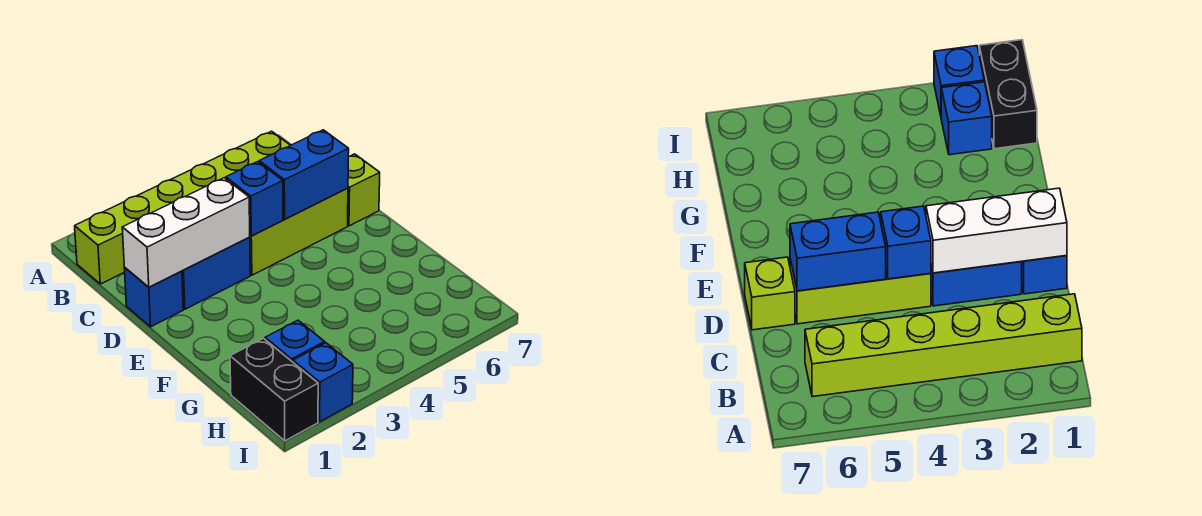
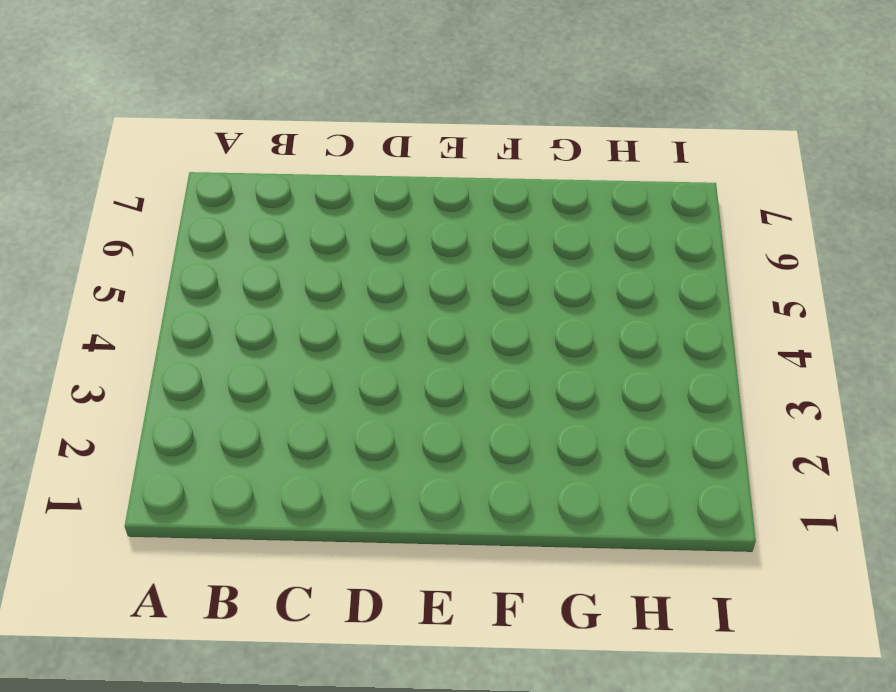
none -> lime brick B1:B6 level 1
none -> blue brick D1 level 1

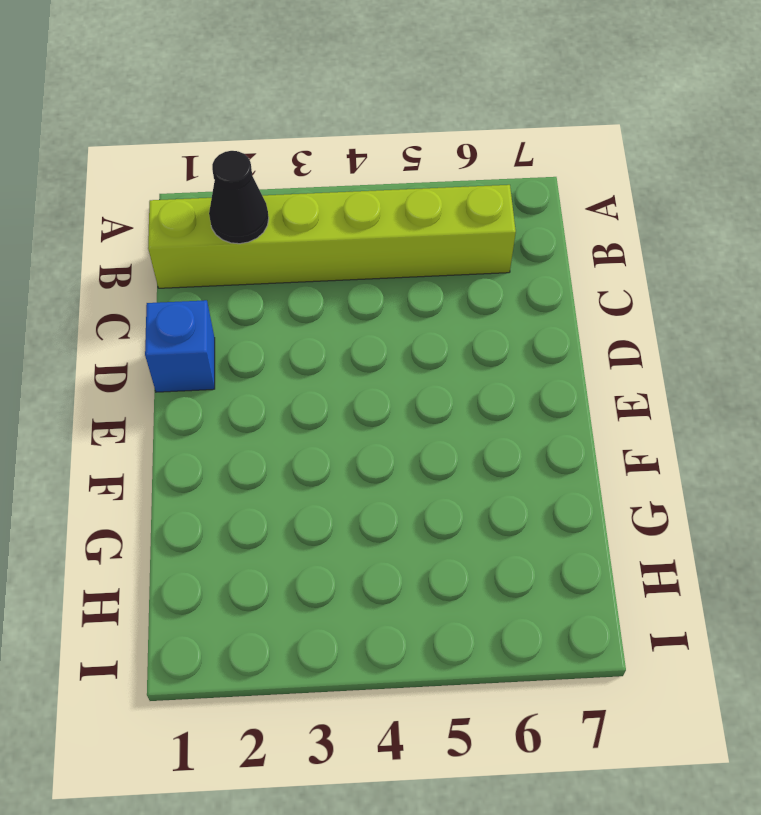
black cone B2 level 2 -> none
none -> blue brick D2:D3 level 1
none -> lime brick D4:D6 level 1

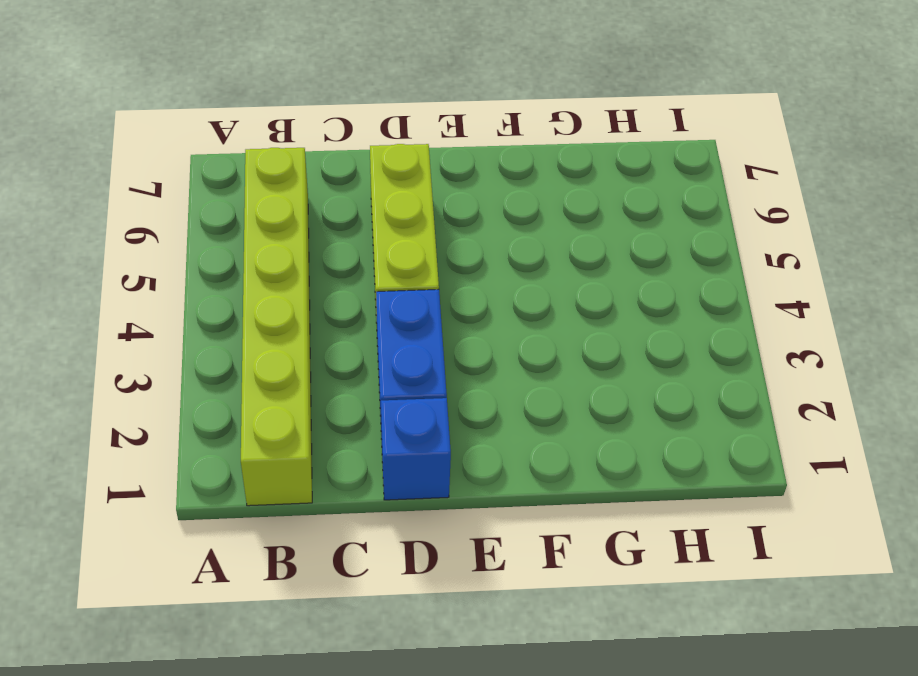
none -> lime brick D7 level 1
none -> black brick H1:I1 level 1

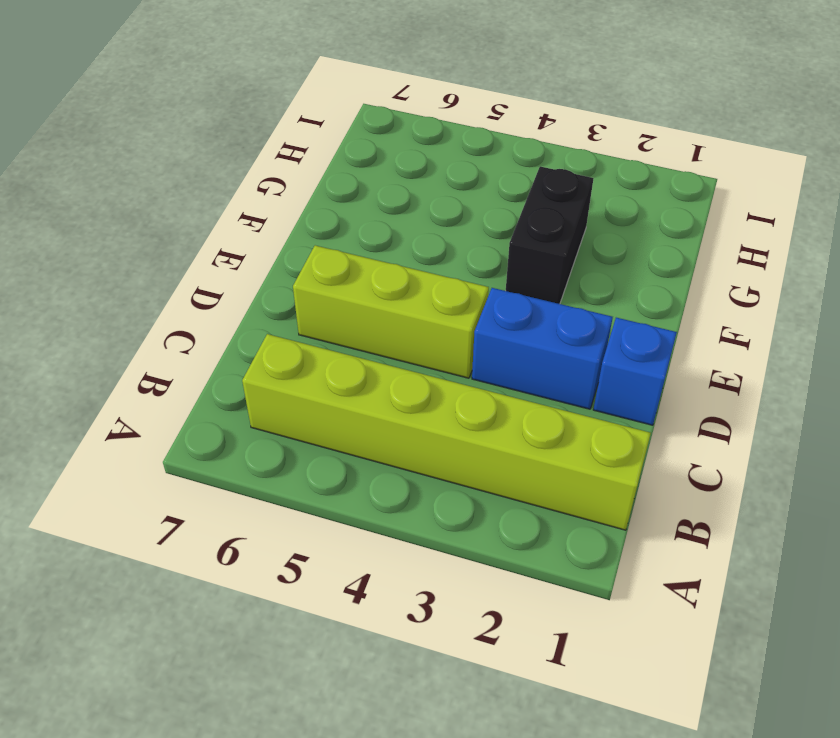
black brick F3:G3 level 1 -> black brick H1:I1 level 1
none -> lime brick D7 level 1
none -> blue brick H2 level 1

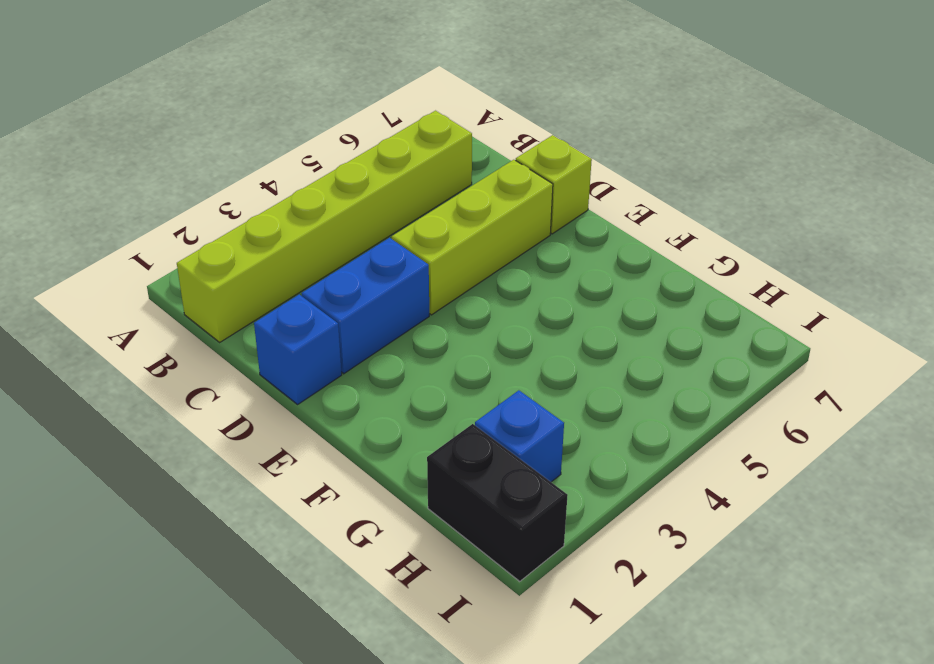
none -> blue brick I2 level 1
none -> white brick D1:D3 level 2

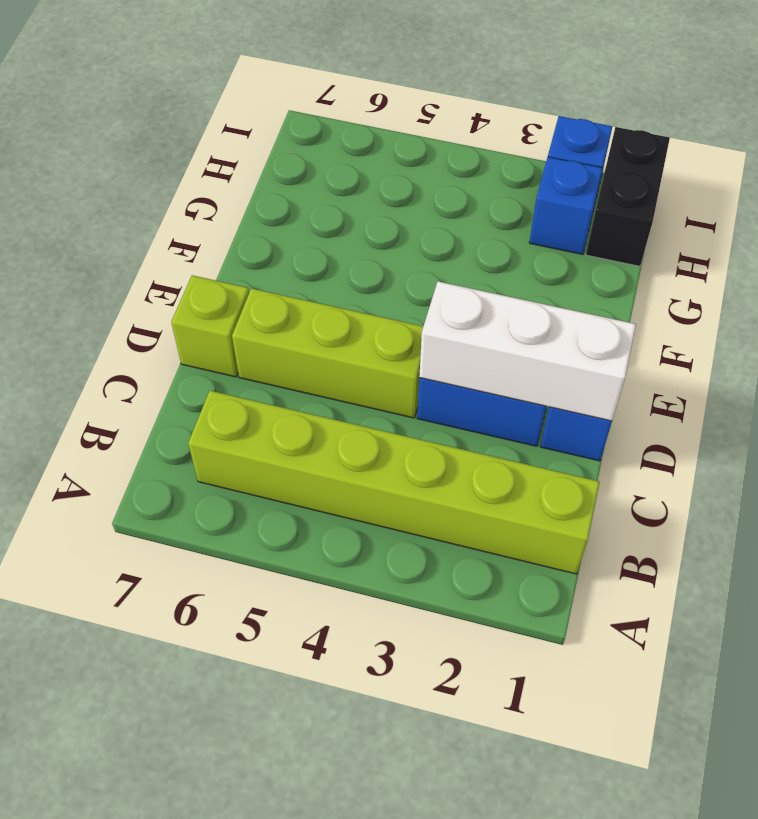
none -> blue brick D4 level 2
none -> blue brick D5:D6 level 2

